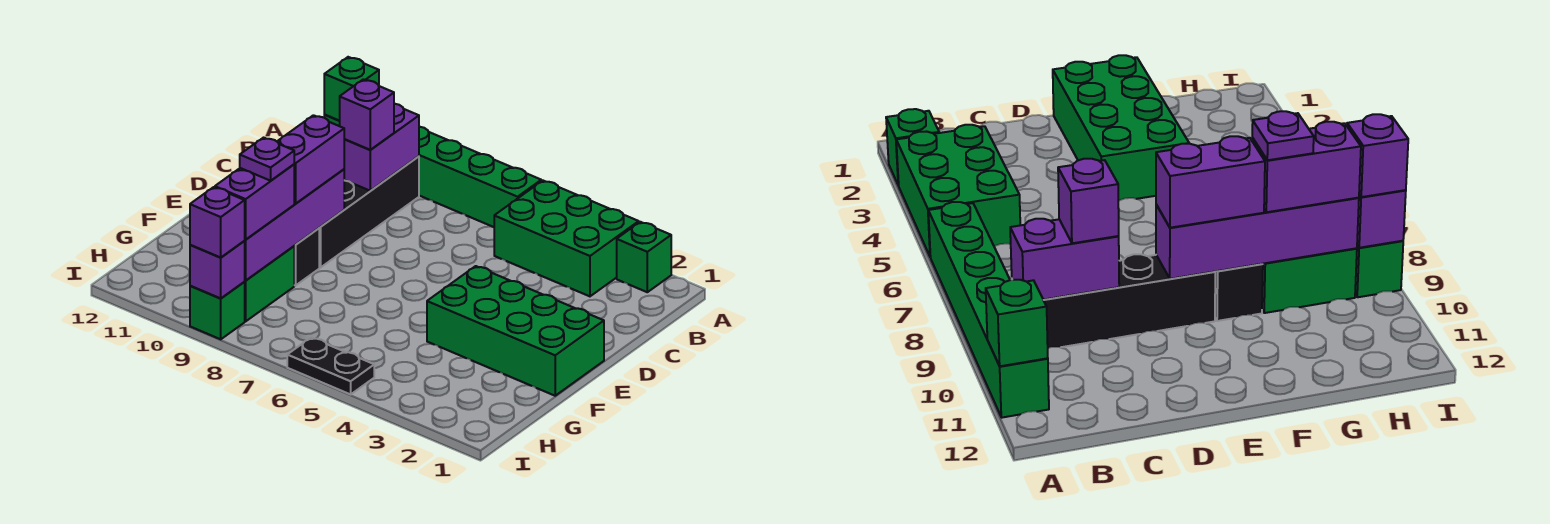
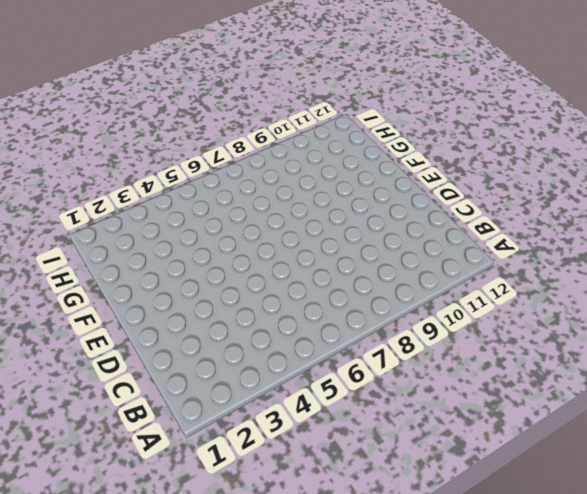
none -> green brick A2 level 1
none -> green brick A3:B5 level 1
none -> green brick A6:A11 level 1

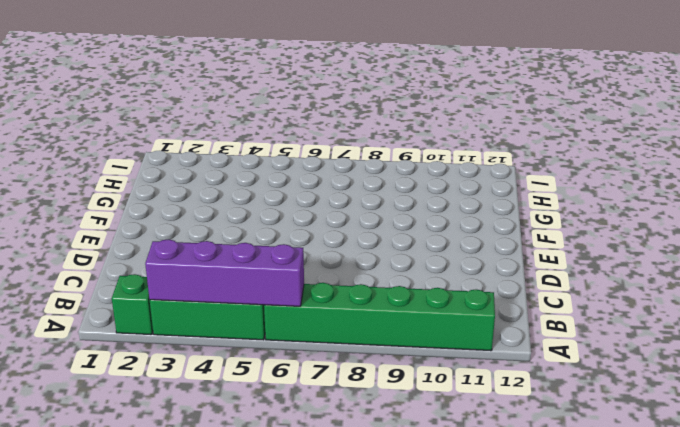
purple brick A3:A6 level 2 -> purple brick E9:H9 level 2
none -> black brick B9:E9 level 1
none -> green brick E1:F4 level 1
none -> black brick F9 level 1

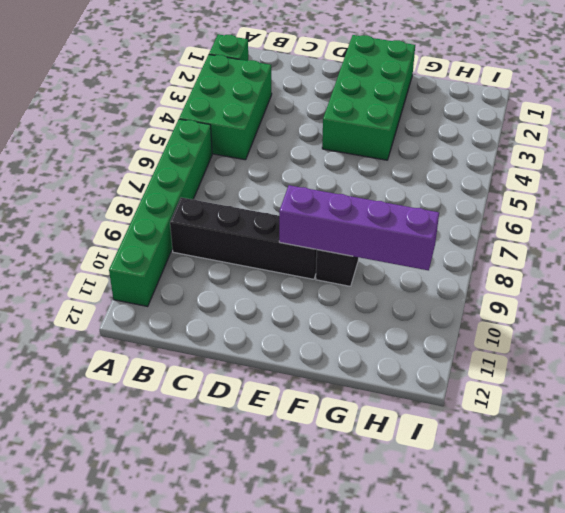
none -> green brick G9:H9 level 1
none -> black plate I5:I6 level 1
none -> green brick I9 level 1

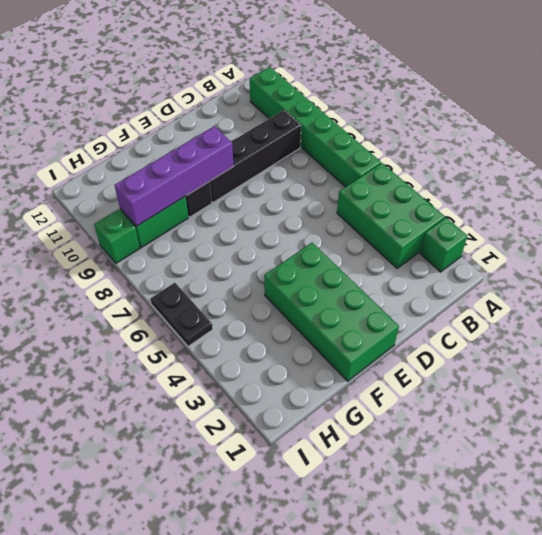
none -> green brick A11 level 2
none -> purple brick B9:C9 level 2
none -> purple brick I9 level 2

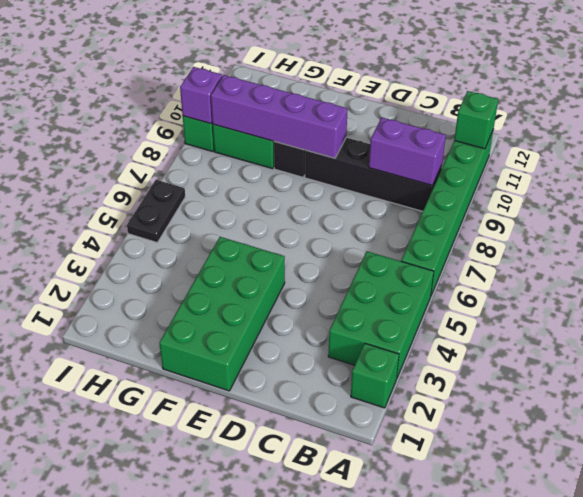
none -> purple brick C9 level 3
none -> purple brick E9:F9 level 3
none -> purple brick G9:H9 level 3

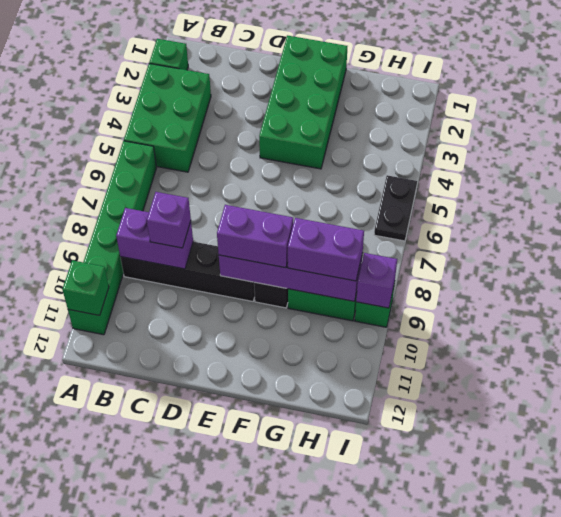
none -> purple brick I9 level 3
none -> purple plate G9 level 4

